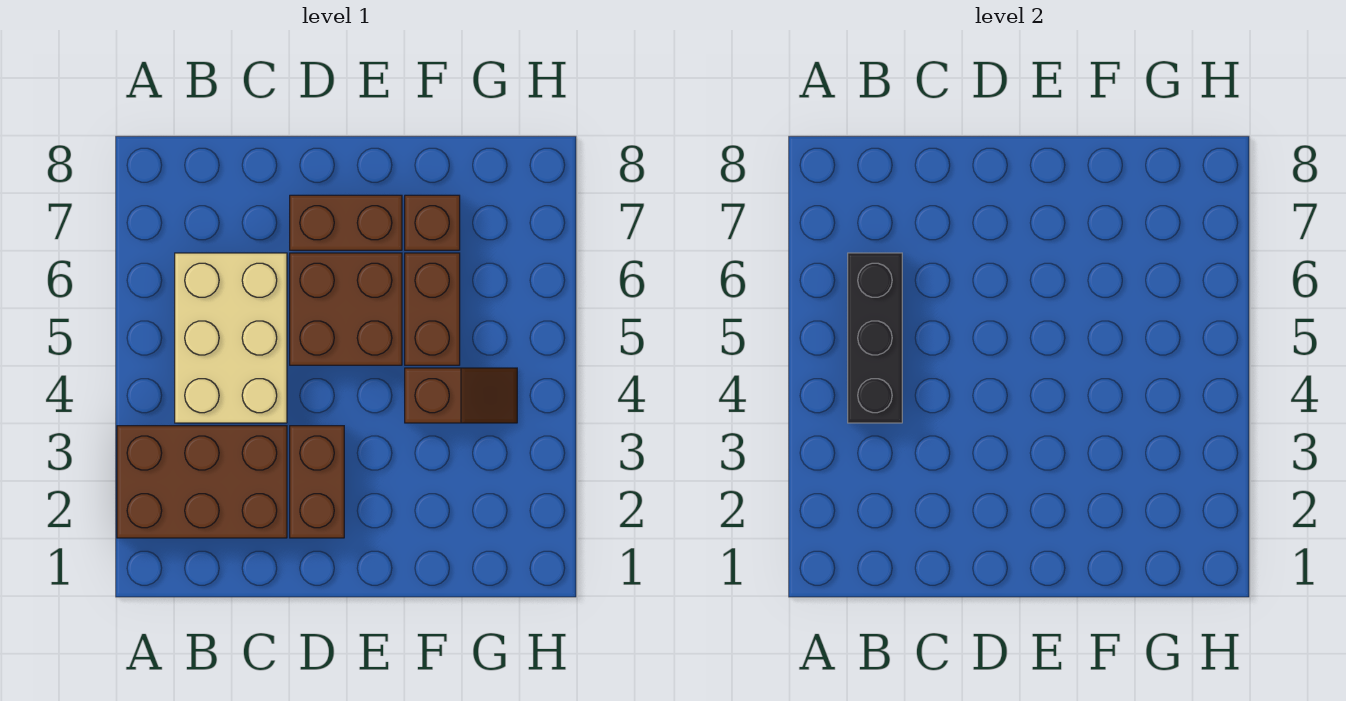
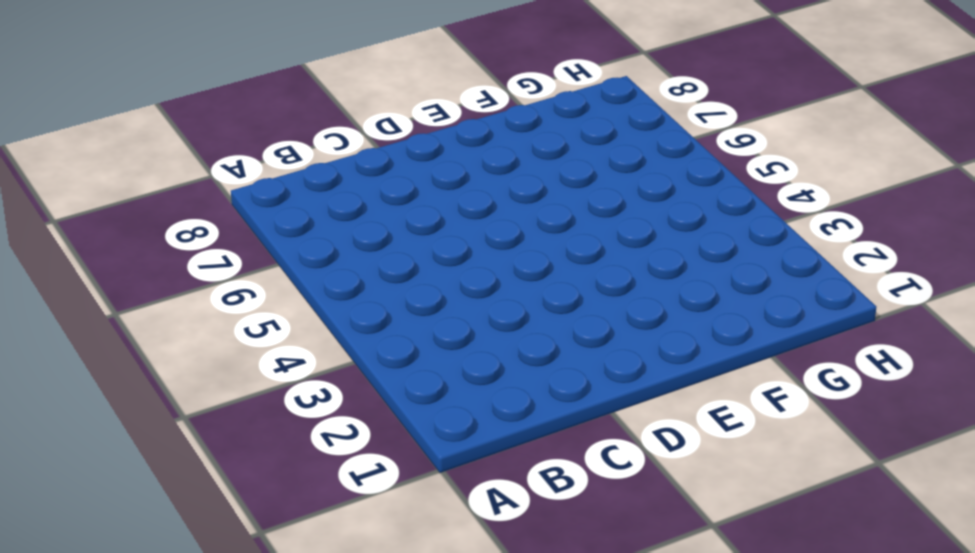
none -> brown brick A2:C3 level 1
none -> tan brick B4:C6 level 1

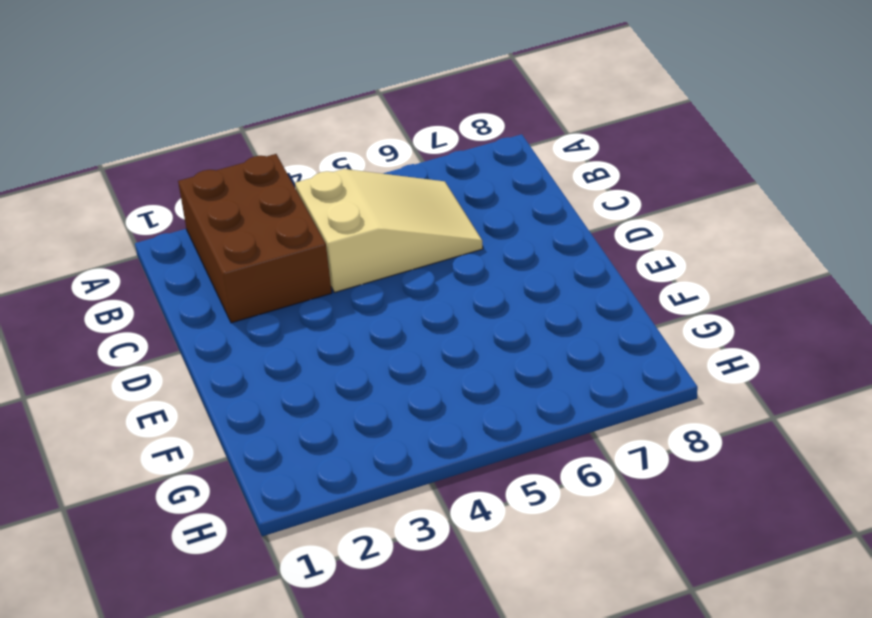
tan slope B4:C6 level 1 top 4 -> tan brick B4:C6 level 1
none -> brown brick D2:D3 level 1
none -> brown brick D5:E6 level 1

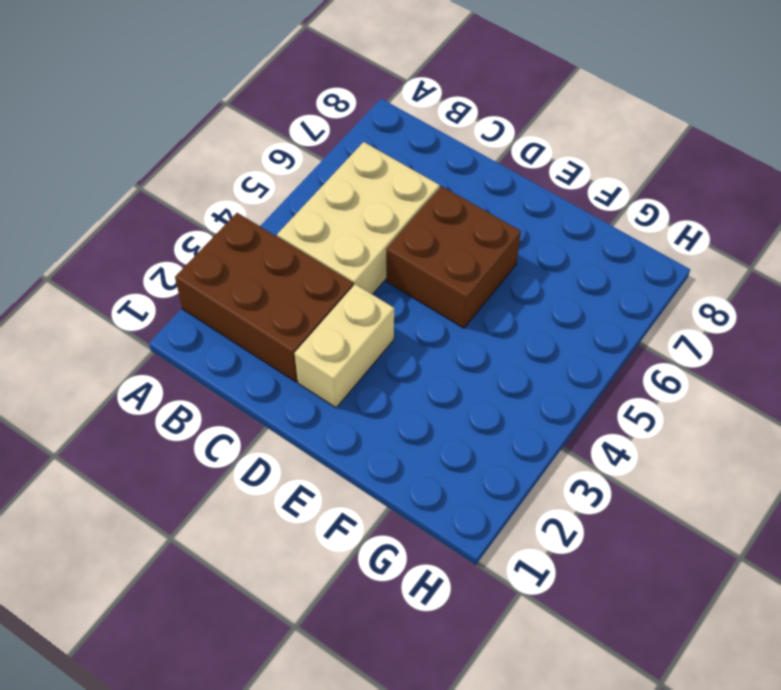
tan brick D2:D3 level 1 -> brown brick D2:D3 level 1
none -> brown brick D7:E7 level 1
none -> brown slope F4:G4 level 1 top F

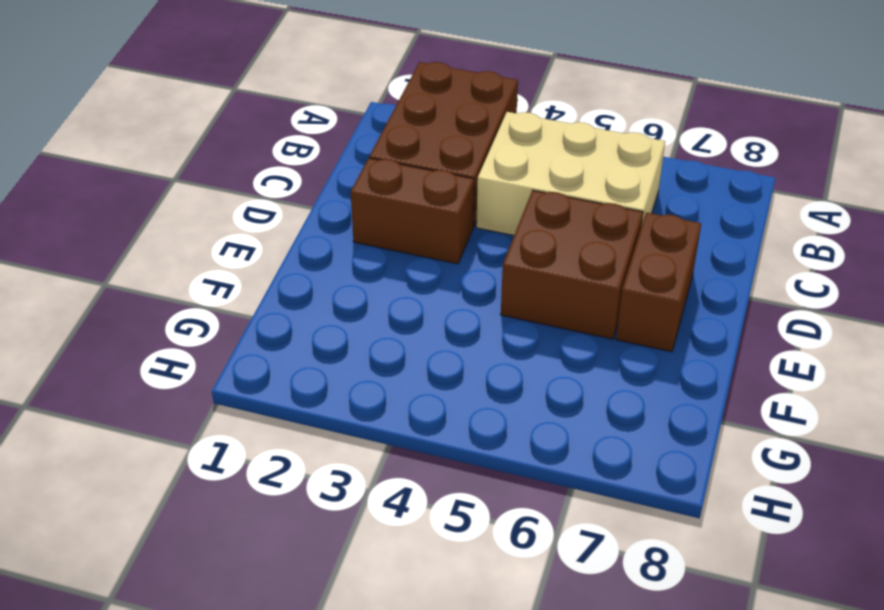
none -> brown slope F4:G4 level 1 top F
none -> brown brick F5:F6 level 1

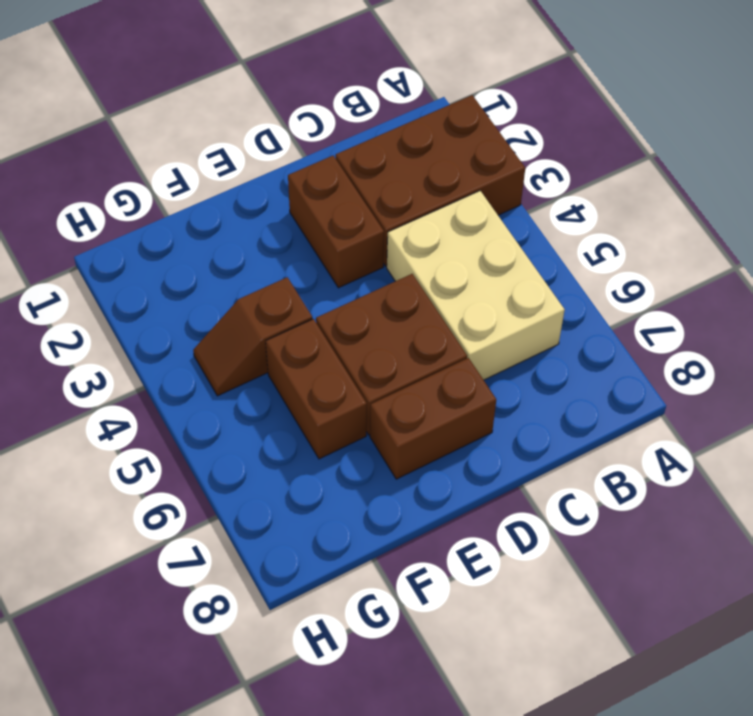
none -> brown brick F7 level 1
none -> black brick B4:B6 level 2

